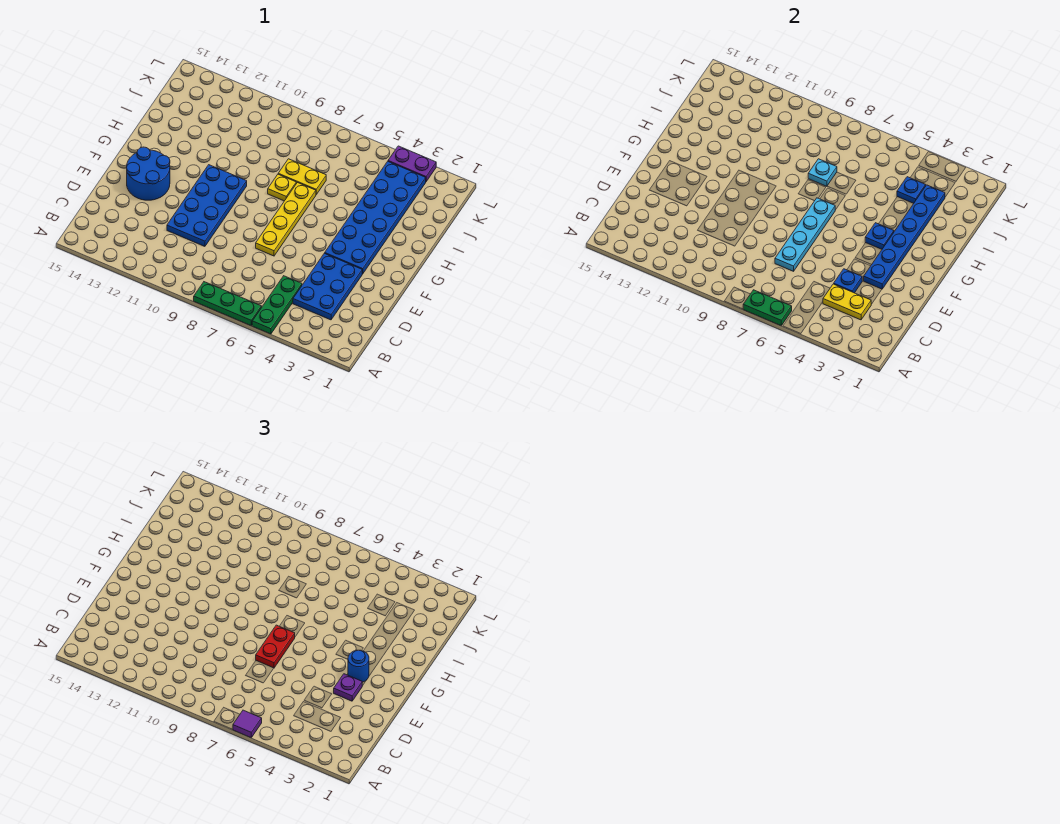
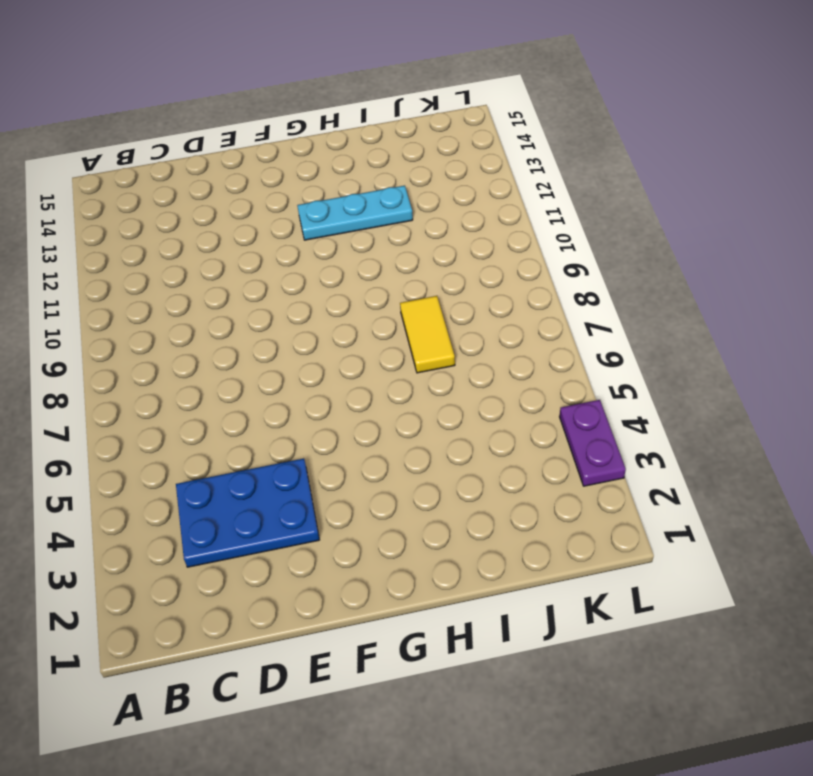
cyan plate G12:I12 level 1 -> none
yellow tile I7:I8 level 1 -> yellow plate I7:I8 level 1
none -> green plate A5:C5 level 1
none -> green plate A6:A8 level 1
none -> blue plate D10:G11 level 1

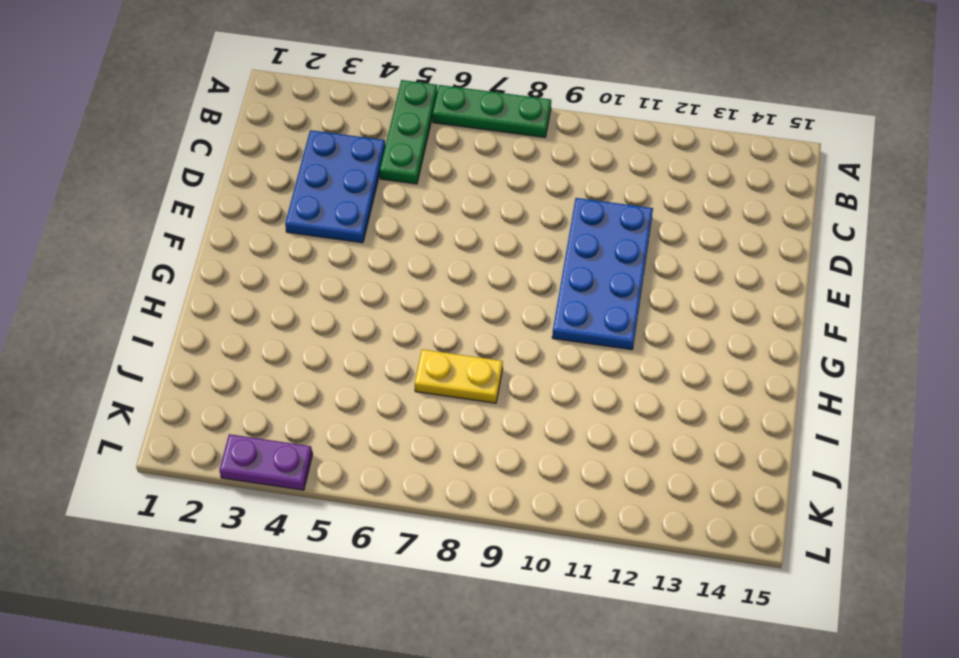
none -> yellow plate E7:H7 level 1
none -> blue round brick E13:F14 level 1
none -> blue plate F3:K4 level 1

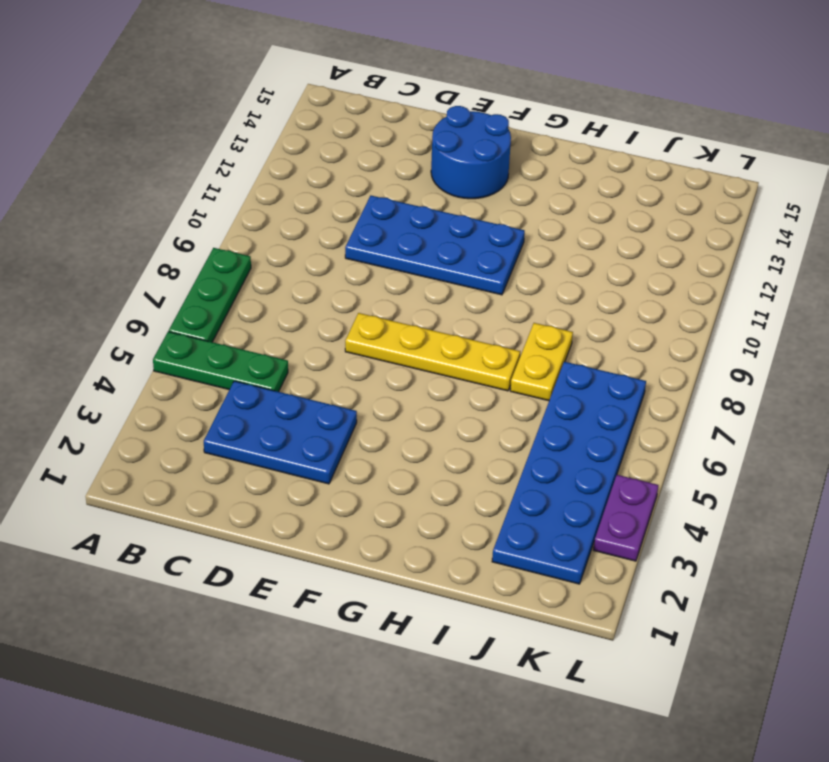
blue plate J2:K7 level 1 -> blue plate F3:K4 level 1
none -> yellow plate H8 level 1
none -> green plate A6:A7 level 2
none -> yellow plate C3:C4 level 2

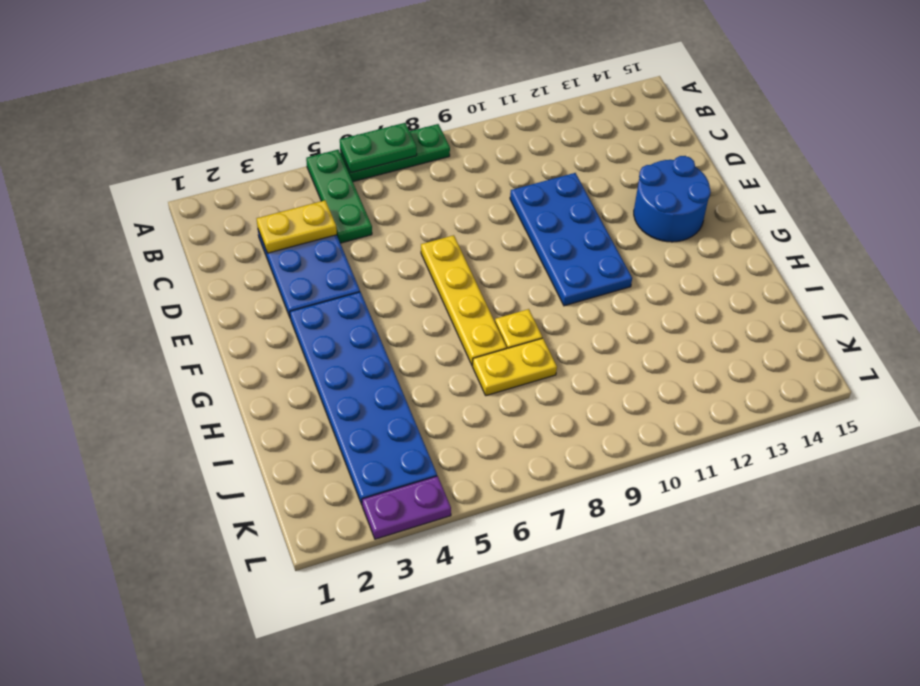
none -> blue plate D4 level 2
none -> cyan plate D7:G7 level 2
none -> blue plate E3:J3 level 2

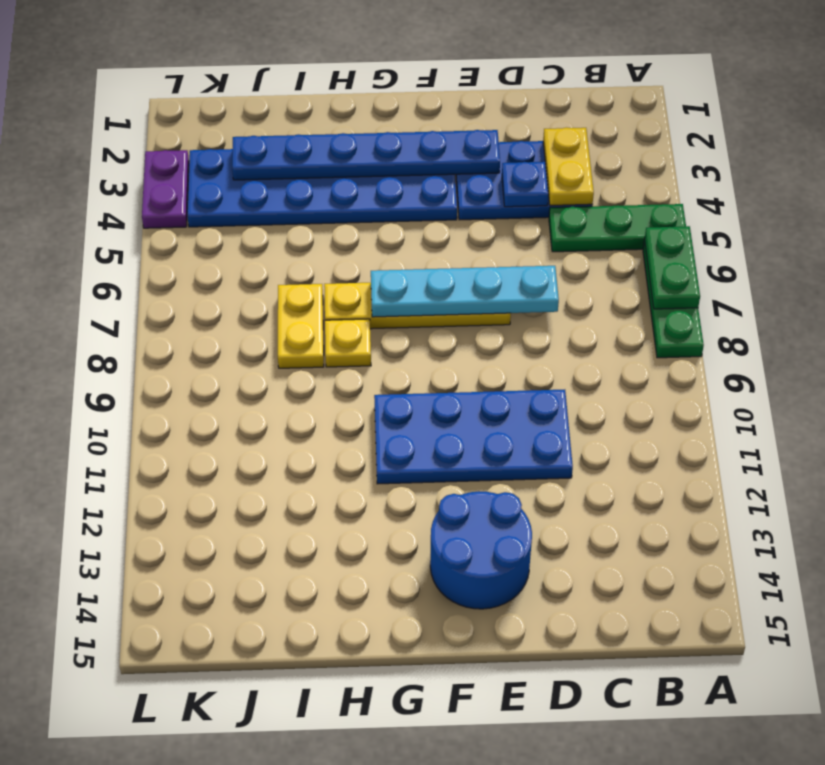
none -> blue plate G4 level 2
none -> cyan plate I8 level 2
none -> blue plate J4 level 2

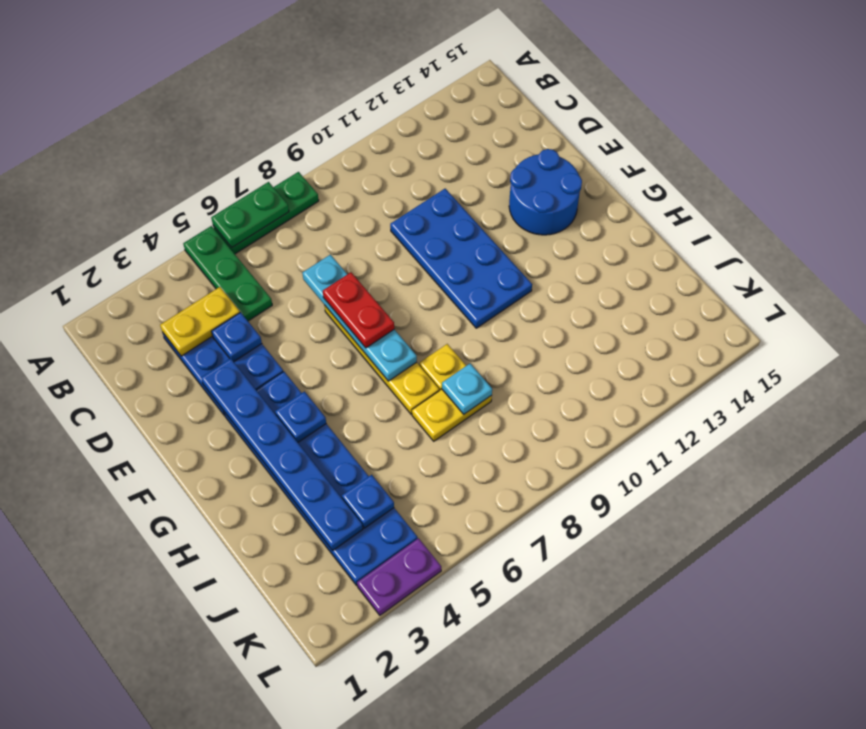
none -> purple tile A6 level 3
none -> purple plate E3 level 3
none -> blue round brick F3 level 3

